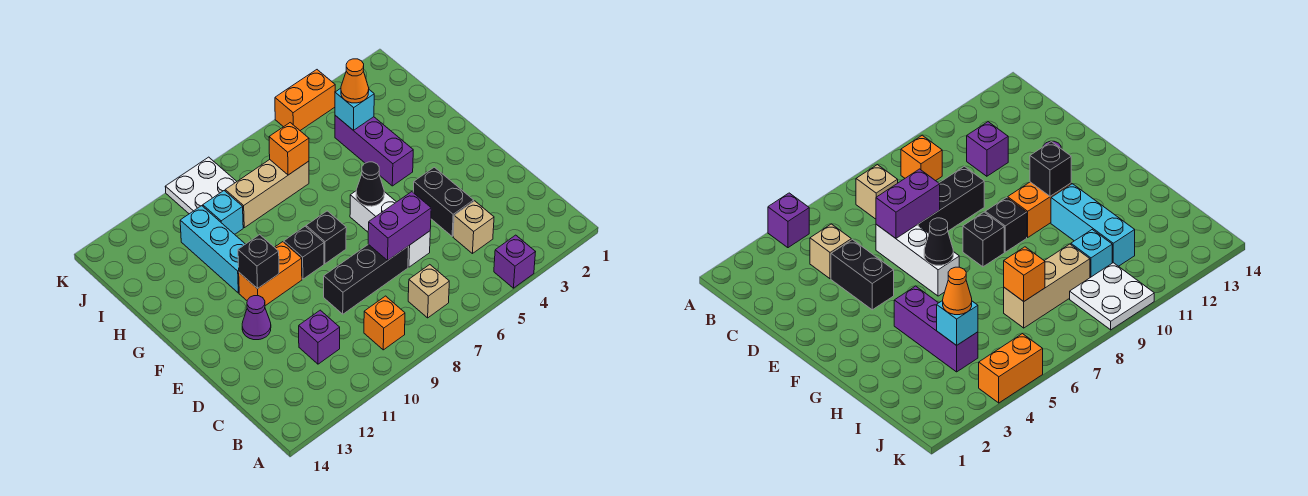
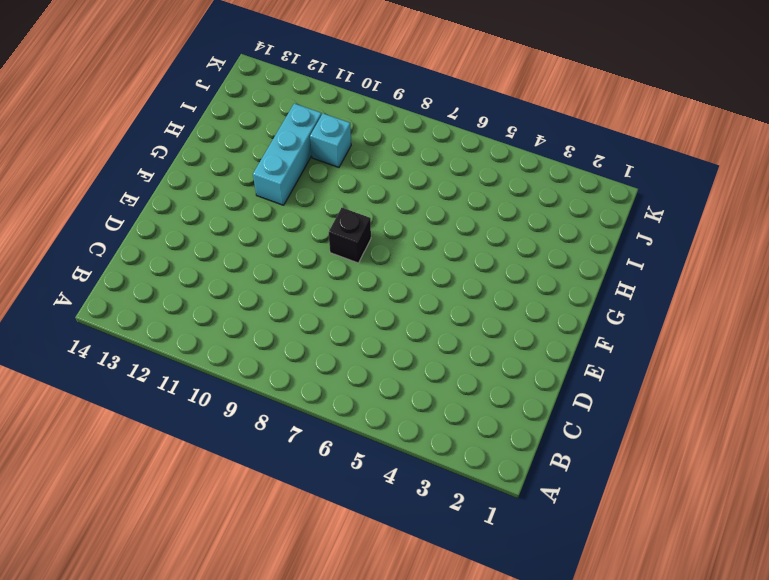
none -> purple brick A4 level 1
none -> tan brick B7 level 1
none -> orange brick B9 level 1

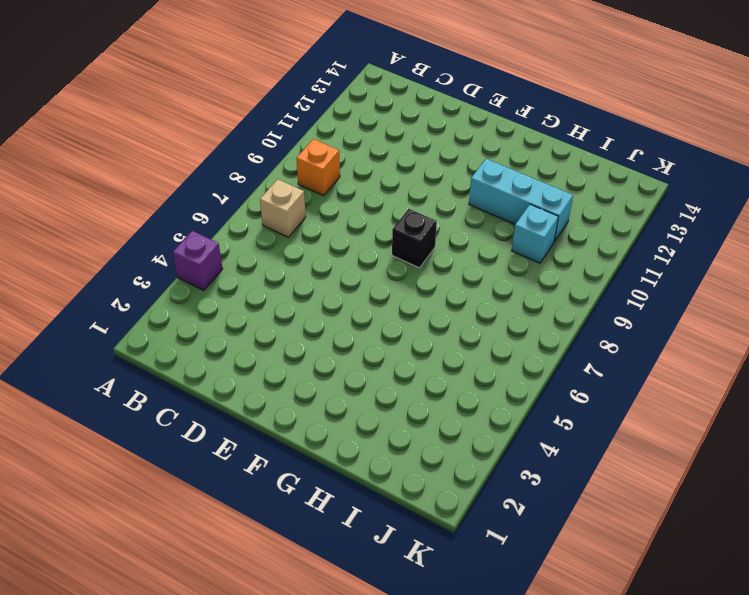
none -> tan brick C4 level 1
none -> purple brick C11 level 1
none -> black brick D4:E4 level 1

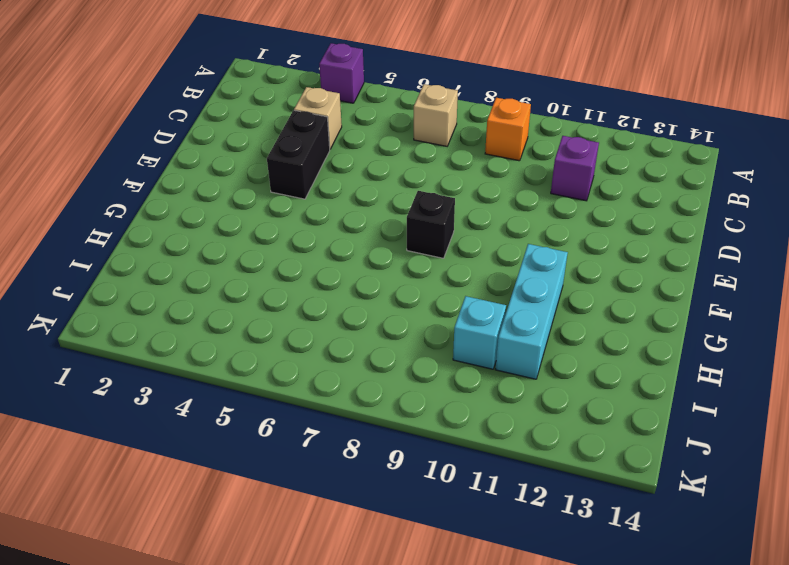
none -> white brick D6:F6 level 1
none -> black brick D7:D9 level 1
none -> purple cone E12 level 1

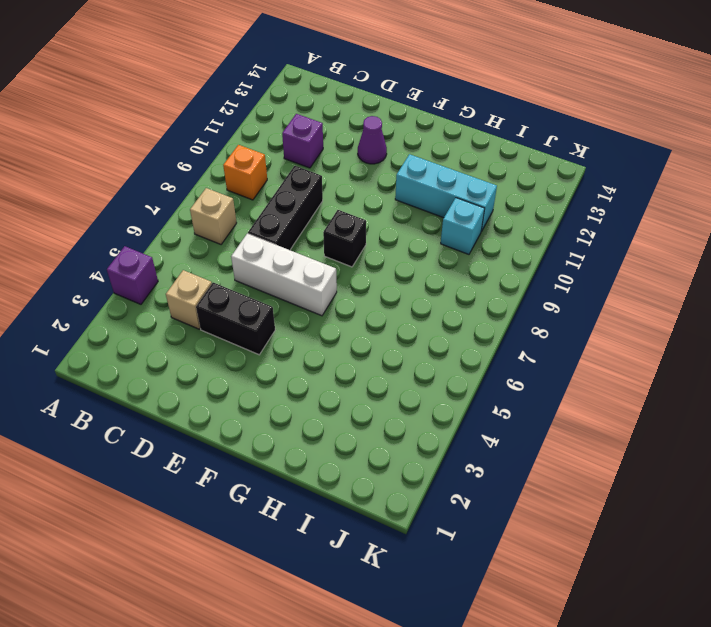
none -> black brick F9 level 1
none -> orange brick F10:F11 level 1
none -> purple brick G4:I4 level 1

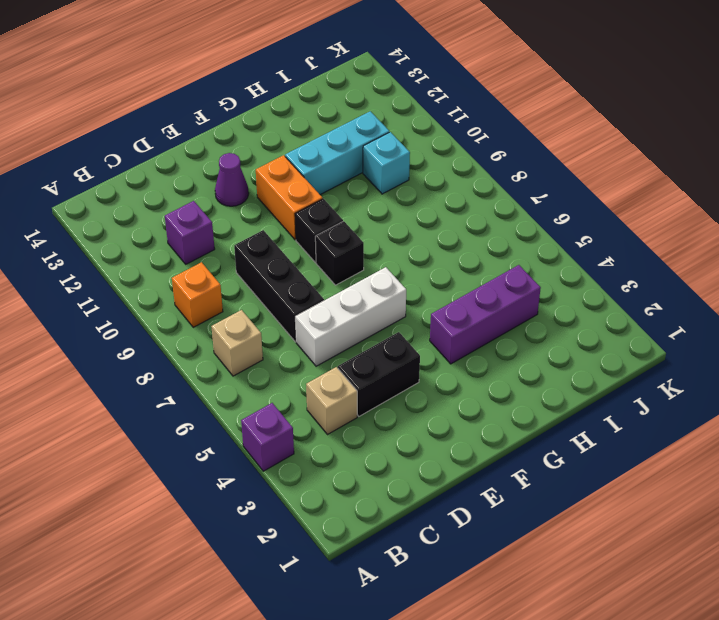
none -> tan brick I7:I9 level 1
none -> white plate J9:K10 level 1
none -> orange brick K4:K5 level 1

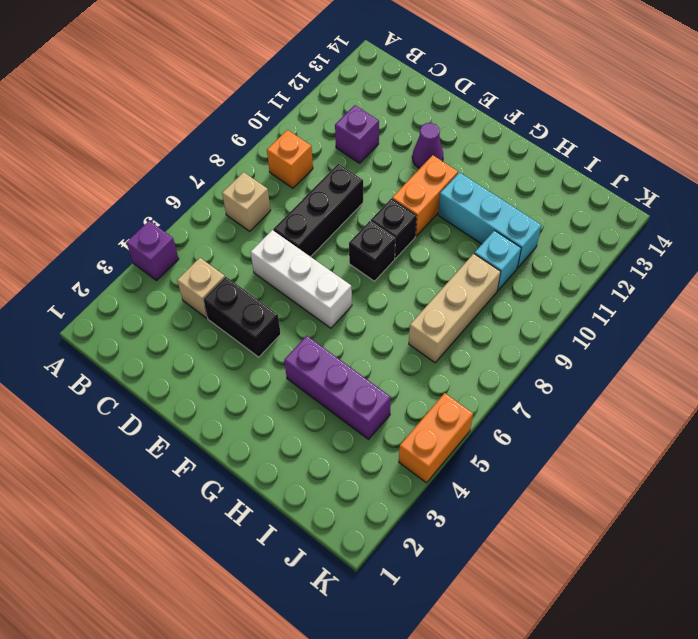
none -> white plate J9:K10 level 1
none -> purple brick D6:D7 level 2
none -> black cone F6 level 2

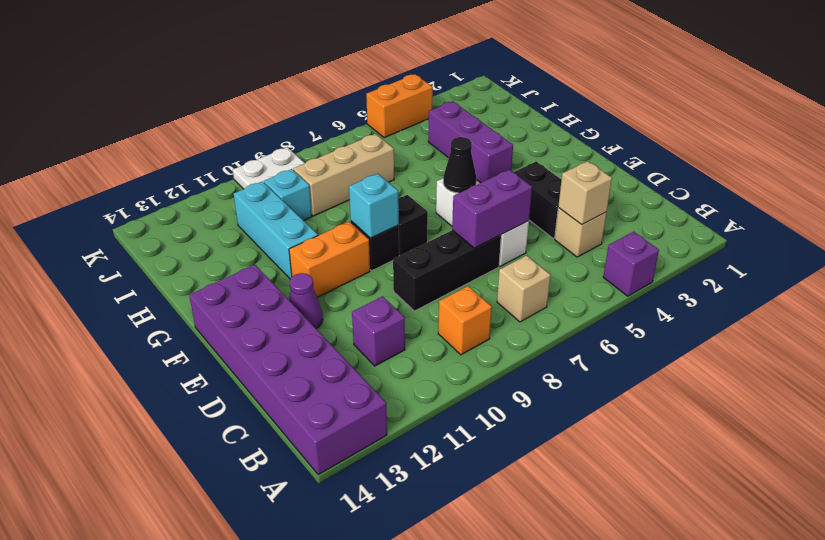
purple brick A13:F14 level 1 -> none
tan brick C4 level 2 -> none
cyan brick F9 level 2 -> cyan brick I4 level 2
none -> black brick F11 level 2
none -> orange brick I7 level 2
none -> orange cone I4 level 3

